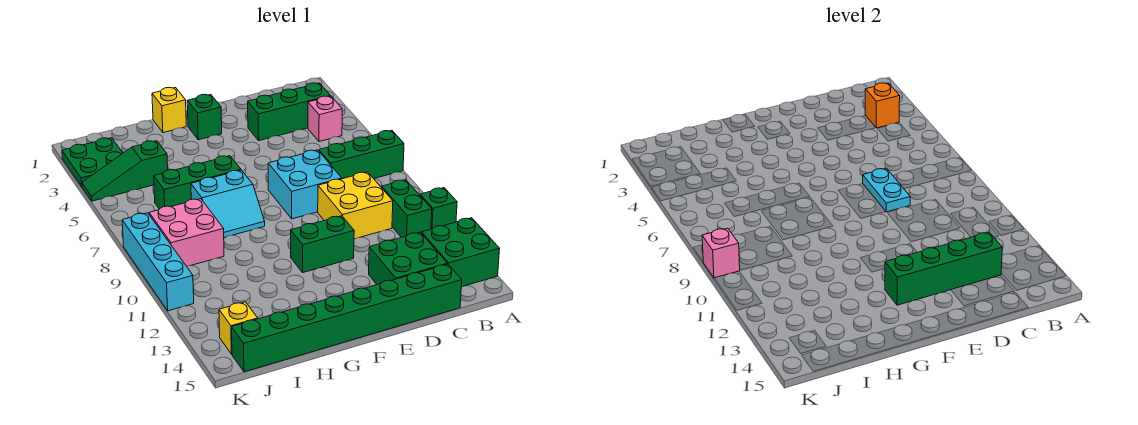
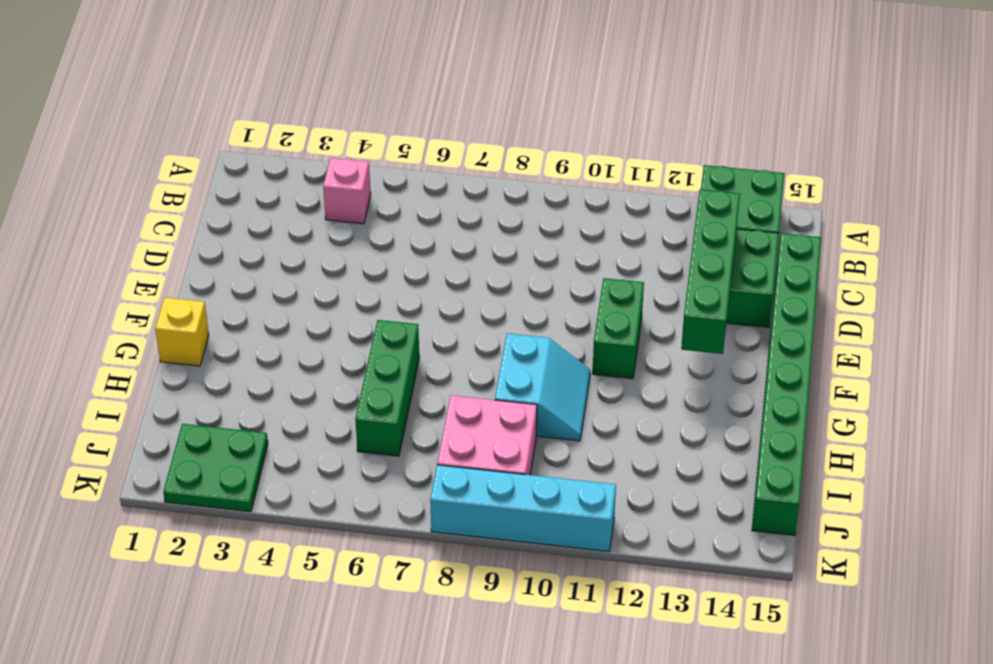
cyan slope G9:H10 level 1 top 9 -> cyan slope G7:H8 level 1 top 7
none -> green brick A7:C7 level 1
none -> green brick A11 level 1
none -> green brick B3:D3 level 1

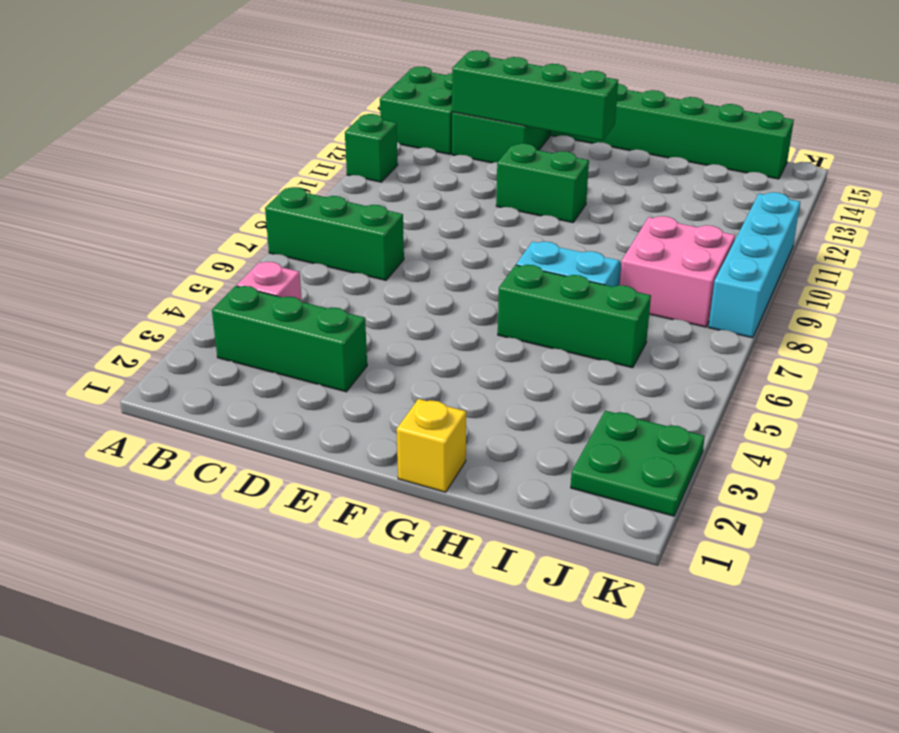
none -> green brick B10:B11 level 1
none -> yellow brick C9:D10 level 1
none -> cyan brick D7:E8 level 1

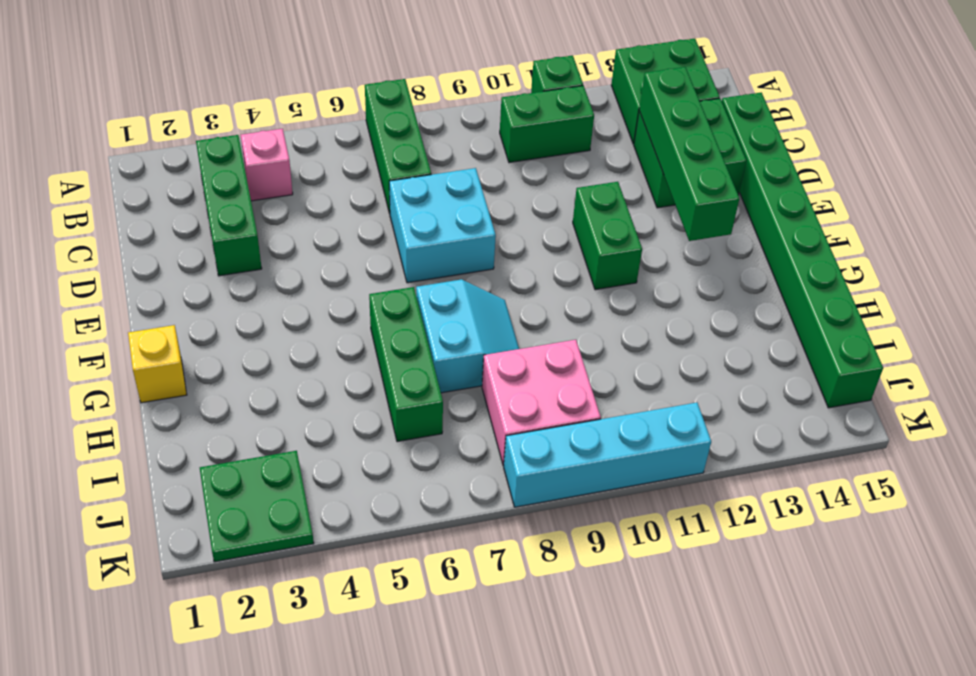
none -> yellow brick C9:D10 level 1
none -> green brick F2 level 1
none -> green slope I4:K4 level 1 top I

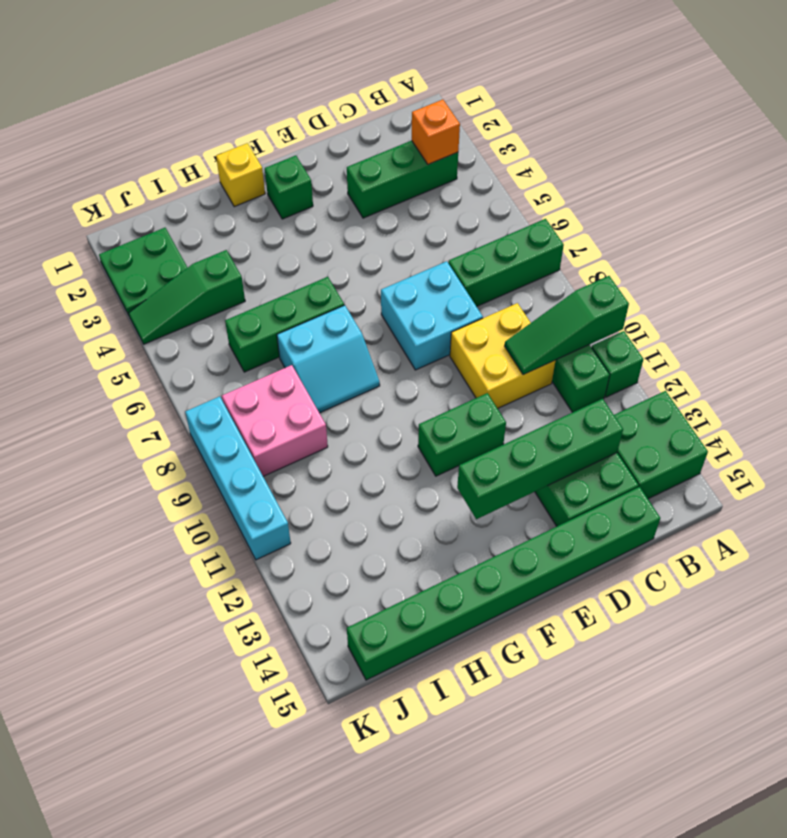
green slope A10:C10 level 2 top A -> none
none -> pink brick B4 level 1
none -> yellow brick J14 level 1
none -> cyan plate D7:D8 level 2

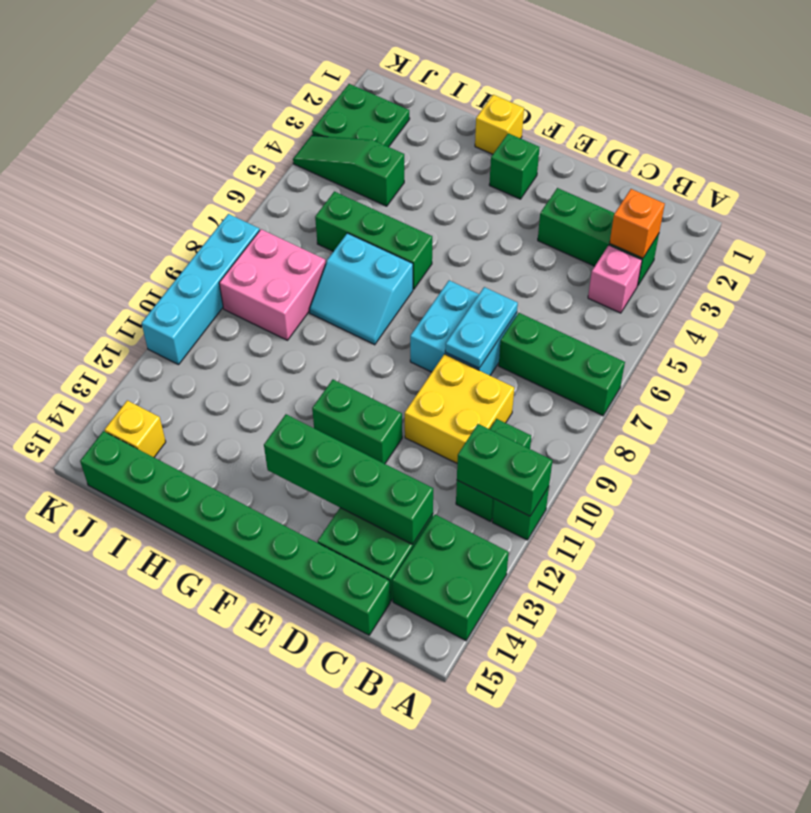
green brick A11:B11 level 2 -> none
none -> pink brick K9 level 2

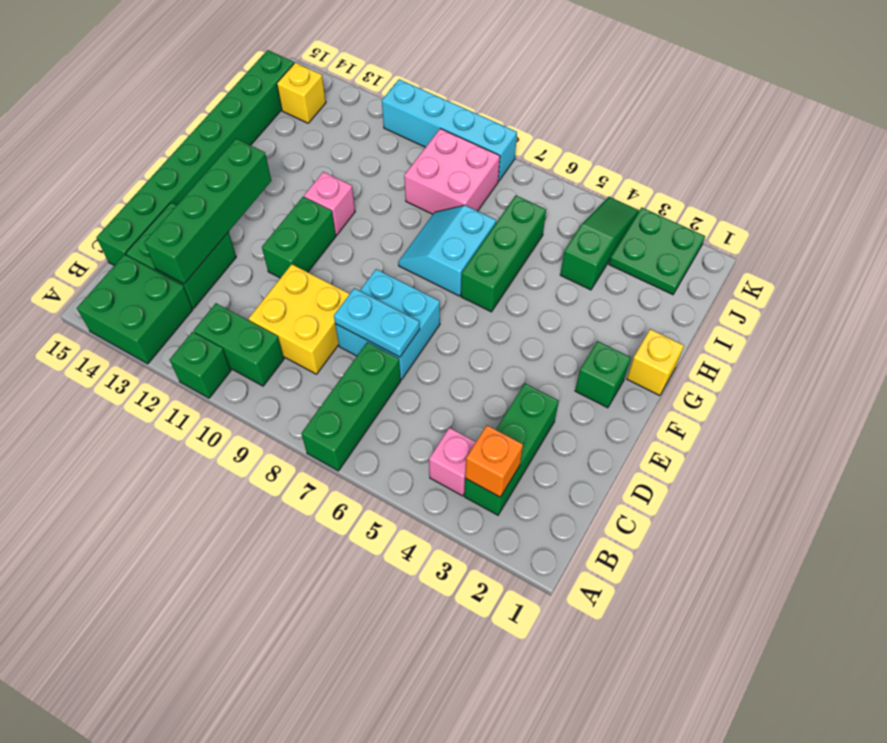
pink brick G11 level 1 -> pink brick K9 level 2

